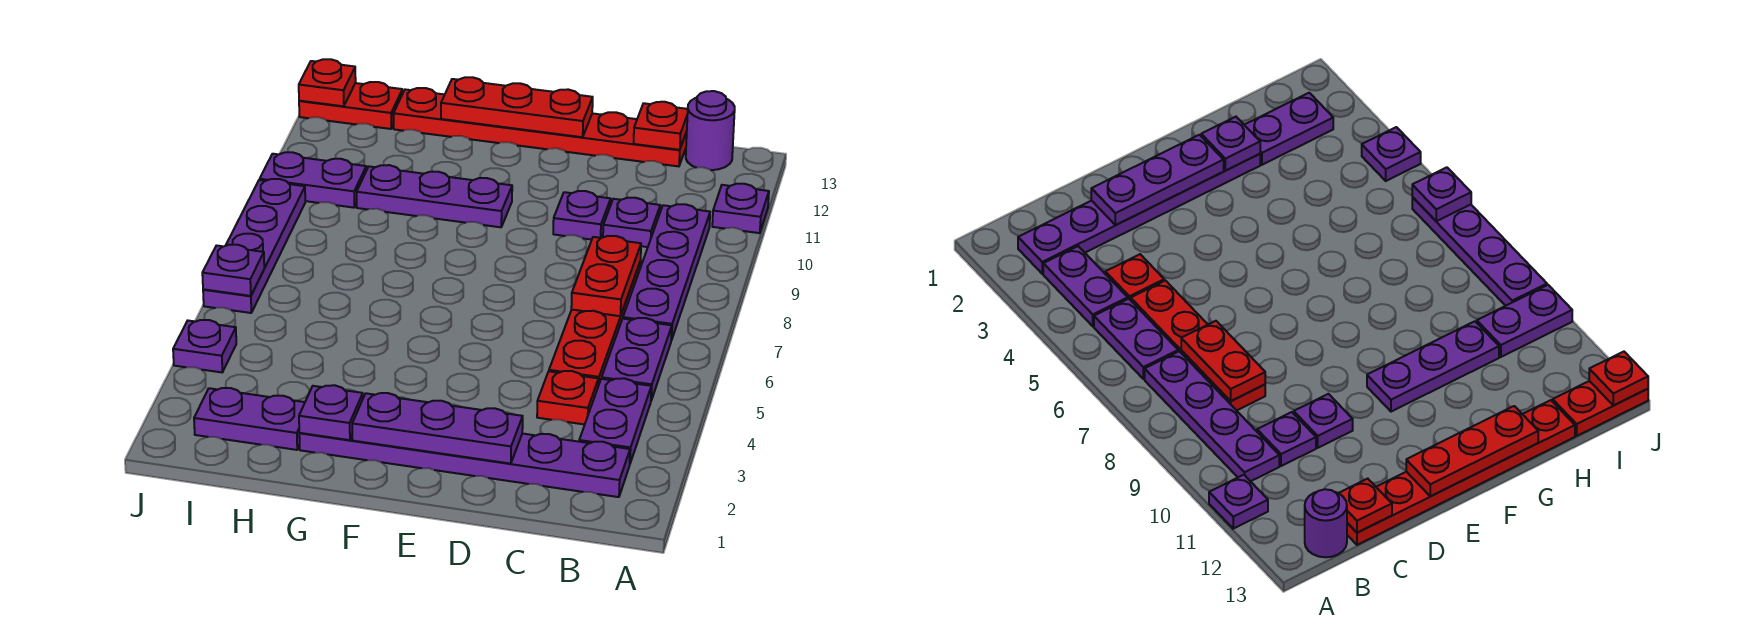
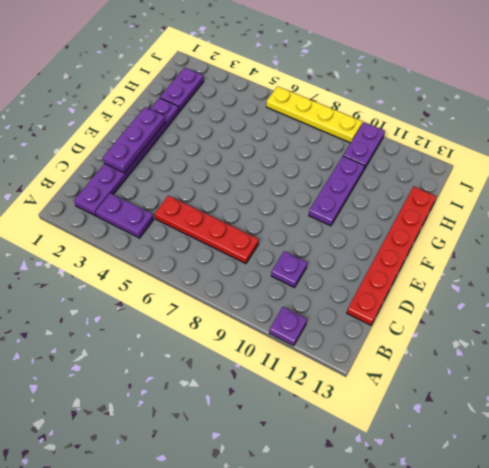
yellow plate J6:J9 level 1 -> purple plate J6:J9 level 1
none -> purple plate B5:B6 level 1
none -> purple plate B7:B10 level 1
none -> purple round brick B13 level 1

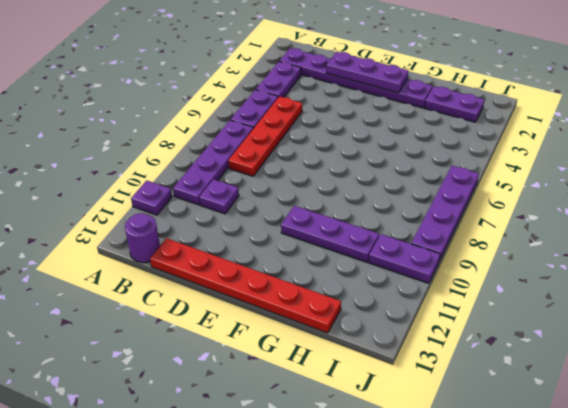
none -> red plate C4 level 1
none -> purple plate D10 level 1
none -> red plate I13:J13 level 1

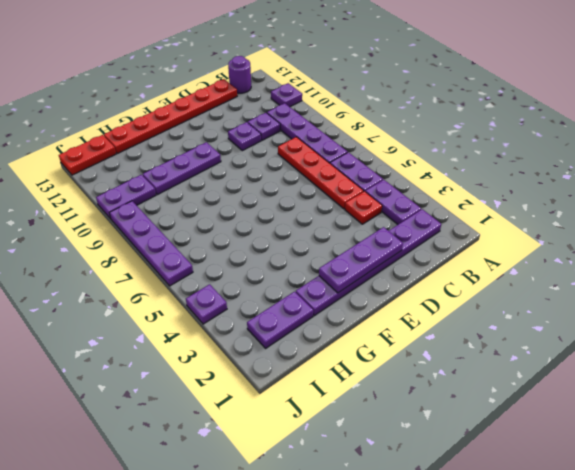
none -> red plate C7:C8 level 2
none -> red plate C13 level 2
none -> red plate E13:G13 level 2

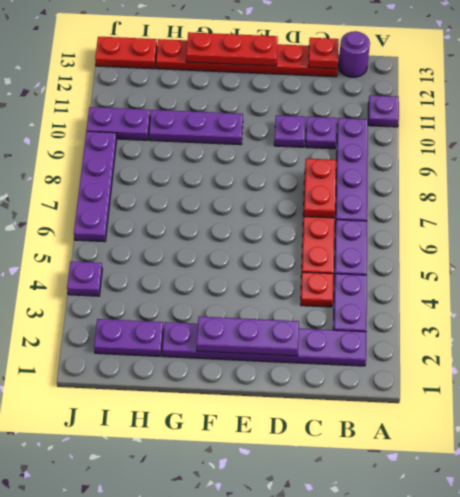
none -> purple plate G2 level 2
none -> purple plate J6 level 2
none -> red plate J13 level 2

